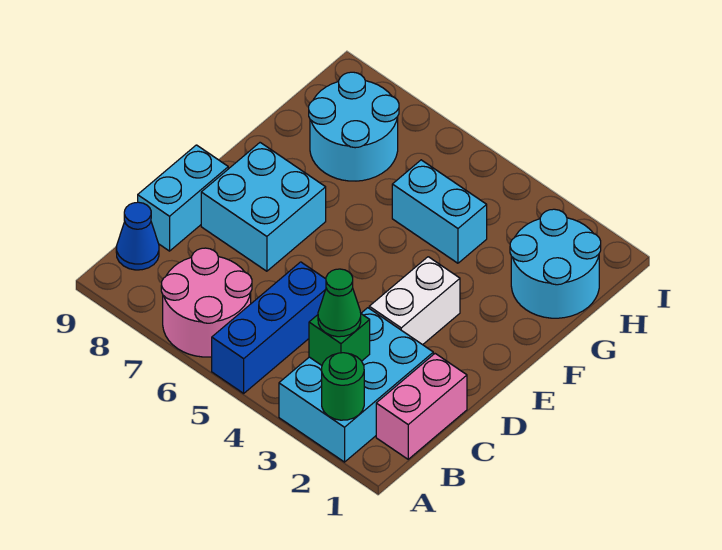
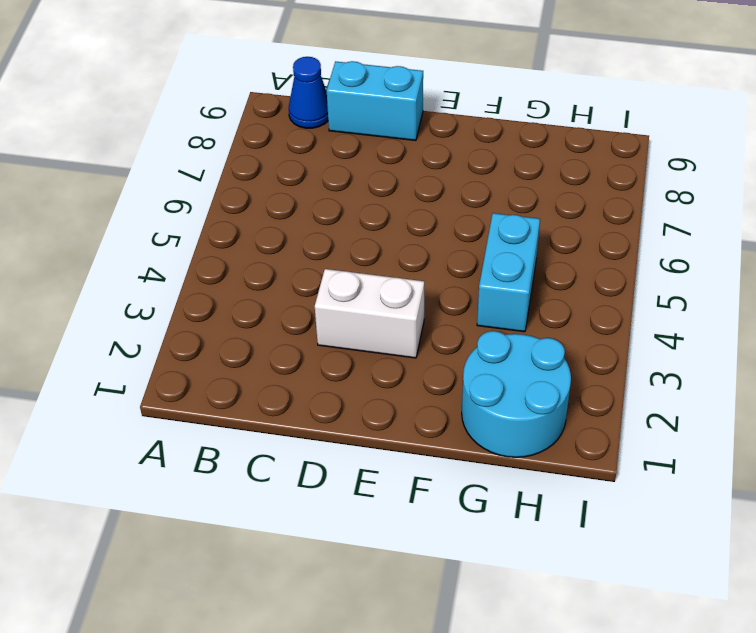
none -> cyan brick A2:C3 level 1
none -> blue brick A5:C5 level 1
none -> pink round brick A6:B7 level 1

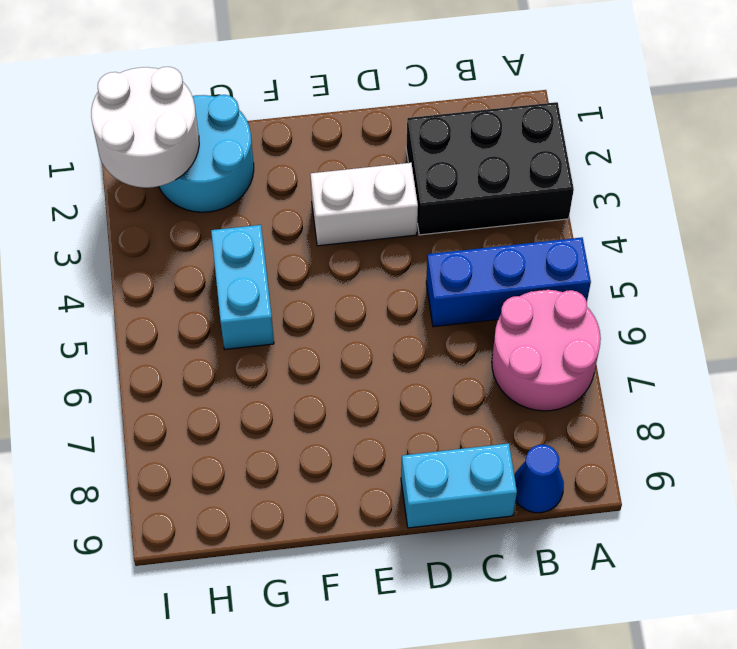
black brick A2:C3 level 1 -> cyan brick A2:C3 level 1
white round brick H1:I2 level 2 -> none
none -> pink brick B1:C1 level 1
none -> cyan brick D7:E8 level 1
none -> cyan round brick G7:H8 level 1

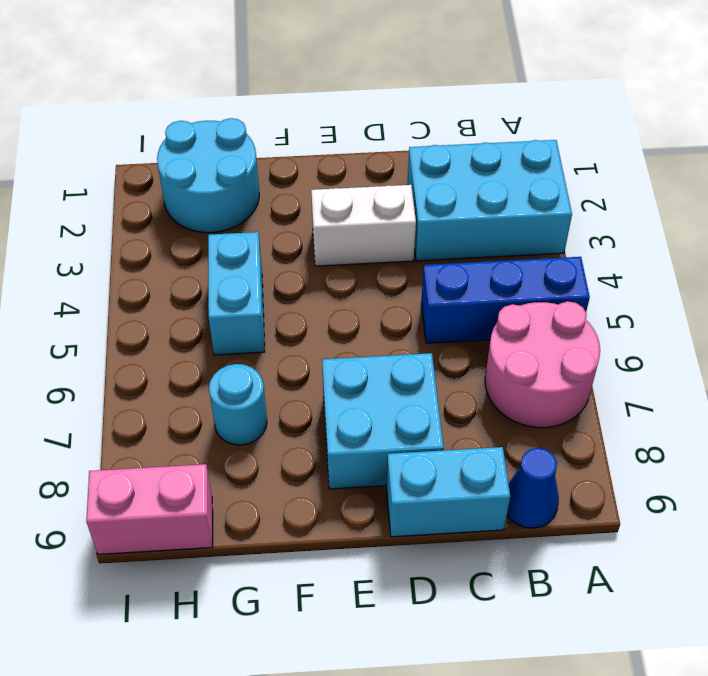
cyan round brick G7 level 1 -> cyan round brick G7:H8 level 1
pink brick H9:I9 level 1 -> pink brick B1:C1 level 1
none -> green round brick A2 level 2
none -> green brick B3 level 2
none -> green cone B3 level 3

